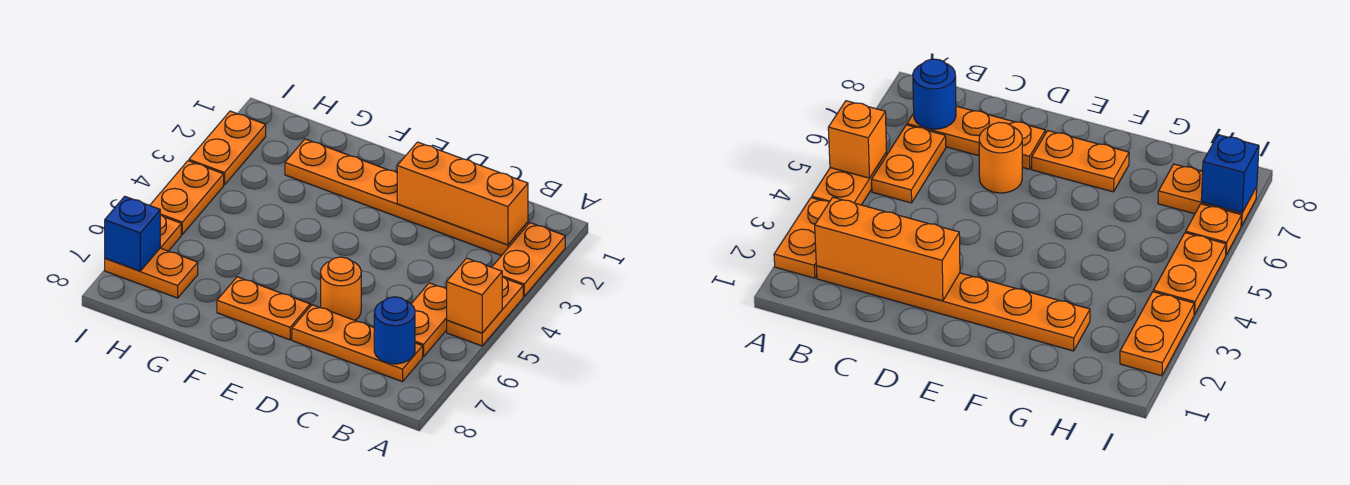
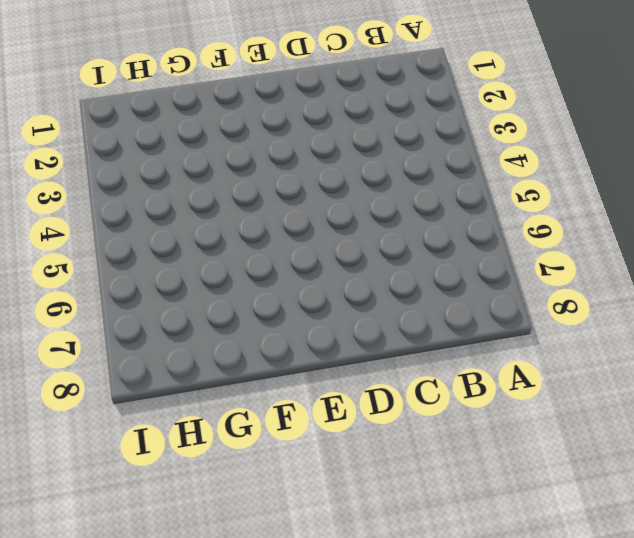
none -> orange plate A2:A3 level 1
none -> orange plate A4:A5 level 1
none -> orange plate B2:G2 level 1

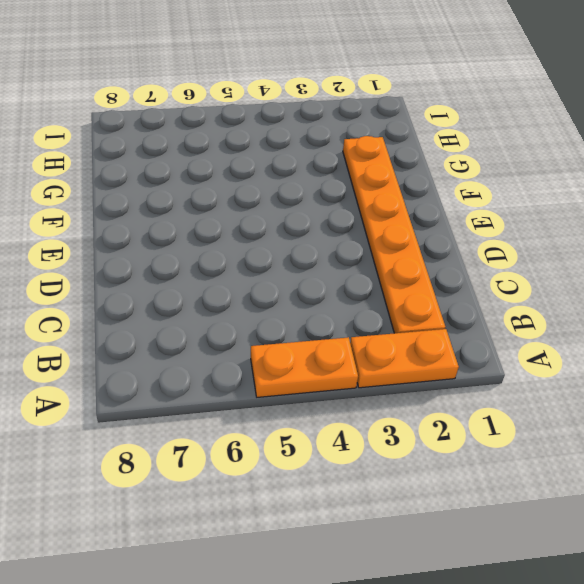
none -> orange plate B5:B6 level 1
none -> orange plate B7:D7 level 1
none -> orange round brick D6 level 1

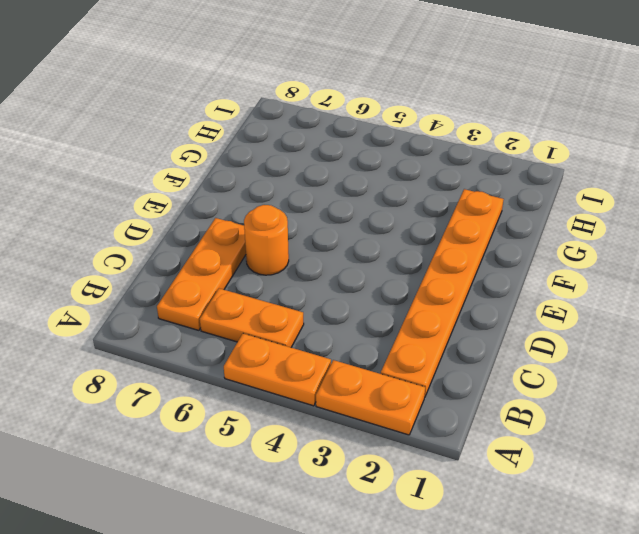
none -> orange plate E7:F7 level 1
none -> orange plate H7:I7 level 1
none -> orange plate I2:I3 level 1

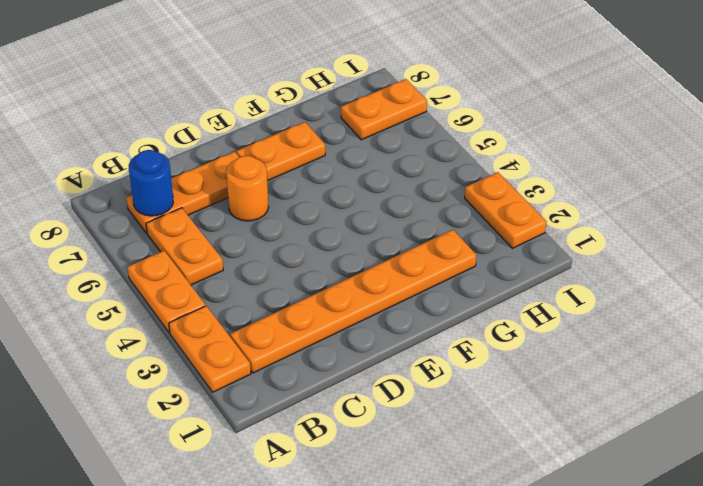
none -> orange plate I4:I5 level 1
none -> orange plate I6 level 1
none -> orange brick A5 level 2

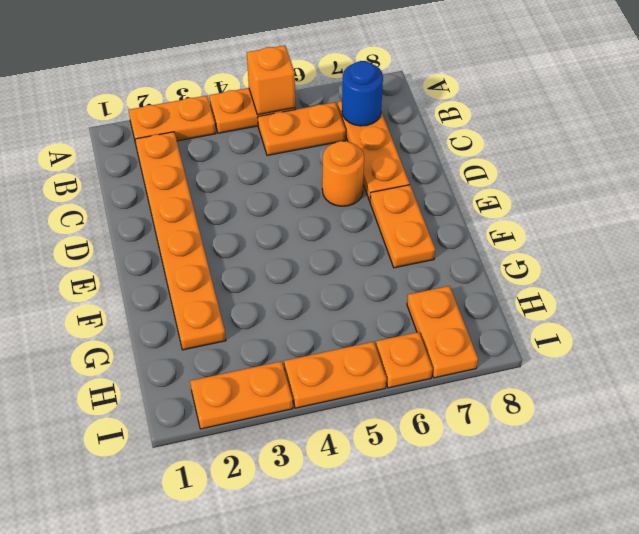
none -> orange brick B2:D2 level 2
none -> blue brick I7 level 2

